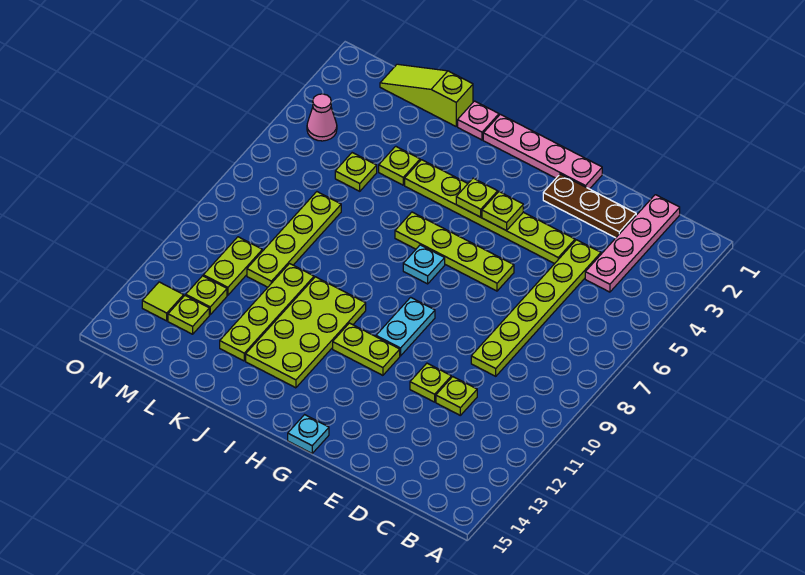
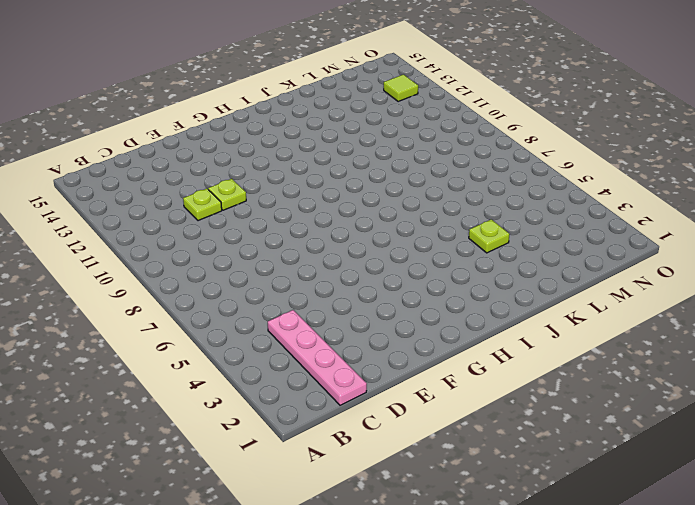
none -> brown plate D2:F2 level 1
none -> lime plate D4:D9 level 1
none -> lime plate E4:J4 level 1

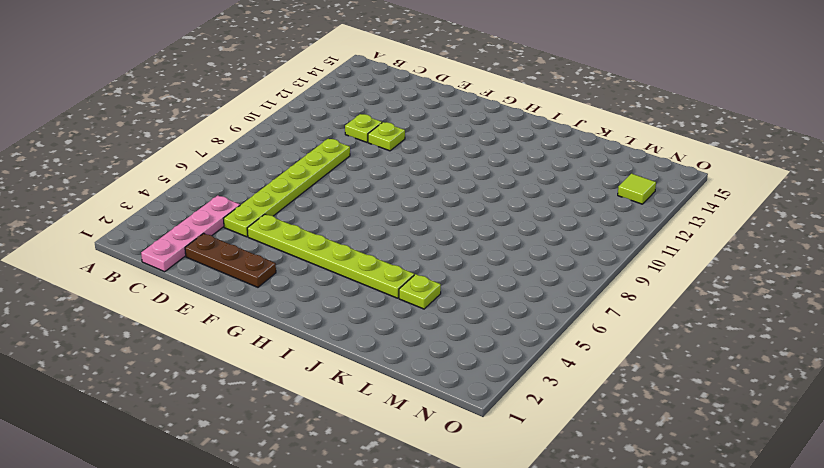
none -> pink plate F1:I1 level 1
none -> lime plate F6:I6 level 1
none -> cyan plate G9:G10 level 1

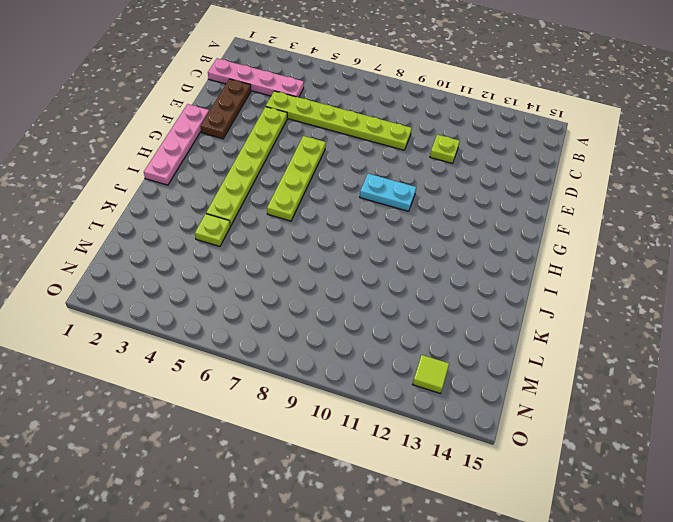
none -> lime plate E11 level 1
none -> lime plate G11:H11 level 1
none -> cyan plate G15 level 1

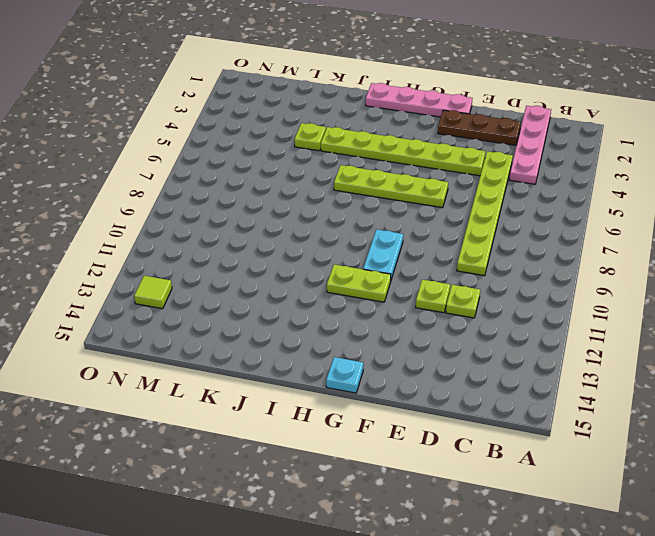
none -> cyan plate H7 level 1
none -> lime plate I10:J13 level 1
none -> pink plate J1 level 1

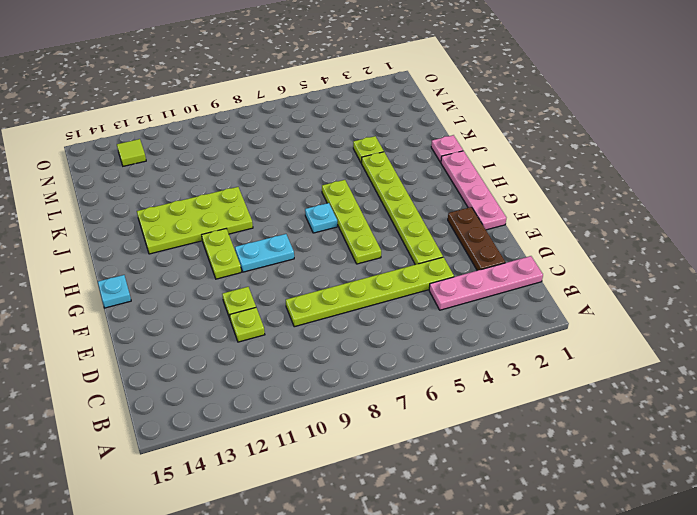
none -> lime slope K1:M1 level 1 top K
none -> lime plate K10:K13 level 1
none -> lime plate L5 level 1

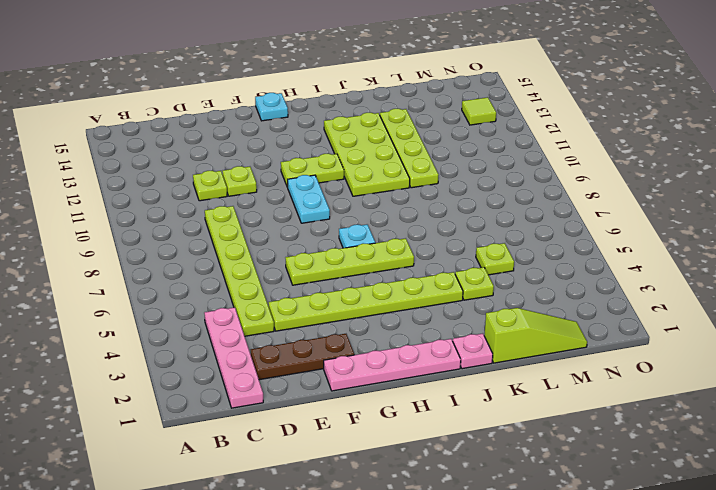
none -> lime plate L7:L10 level 1
none -> lime plate M10:M11 level 1
none -> lime plate M12 level 1

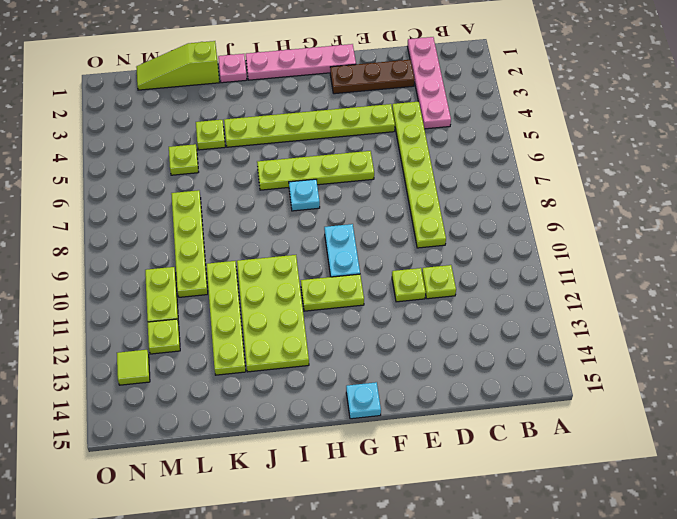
none -> lime plate M13 level 1
none -> pink cone N4 level 1
none -> lime plate G4 level 2

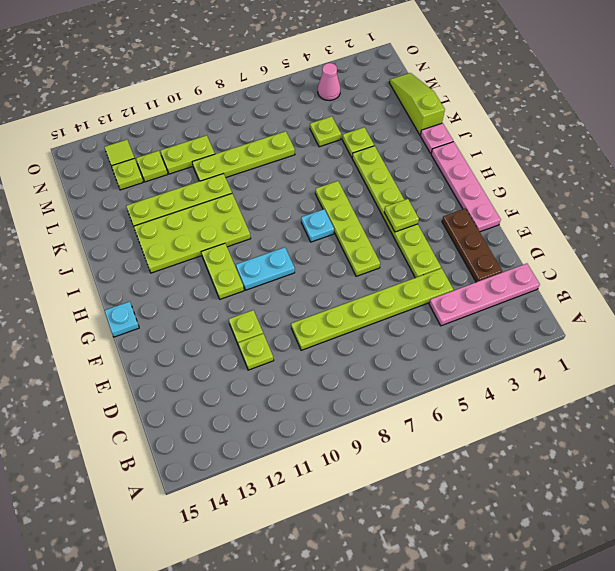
none -> lime plate H4 level 2

